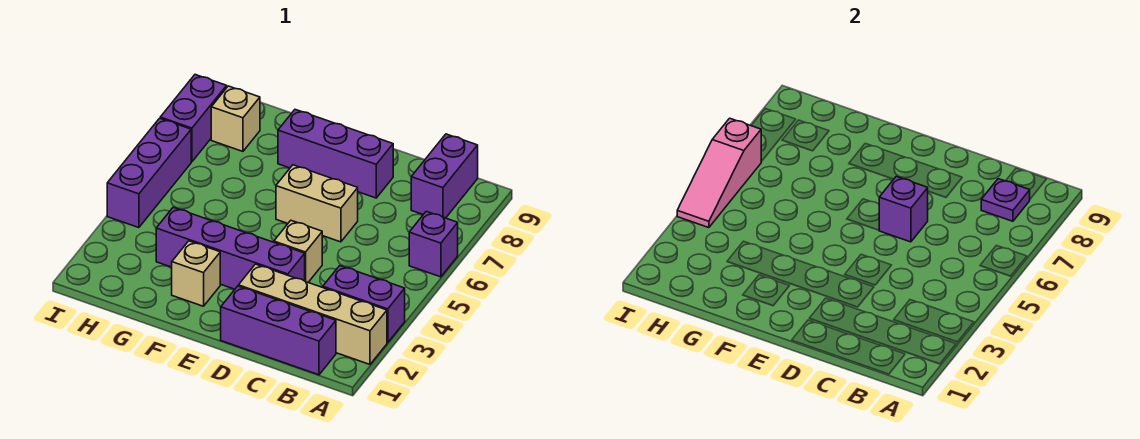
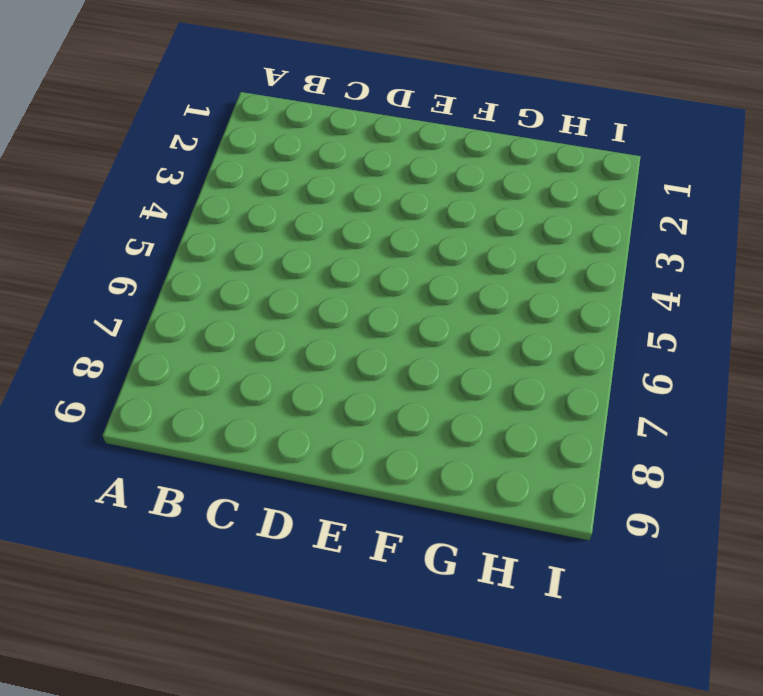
none -> tan brick A2:D2 level 1
none -> purple brick A3:B3 level 1
none -> purple brick A6 level 1

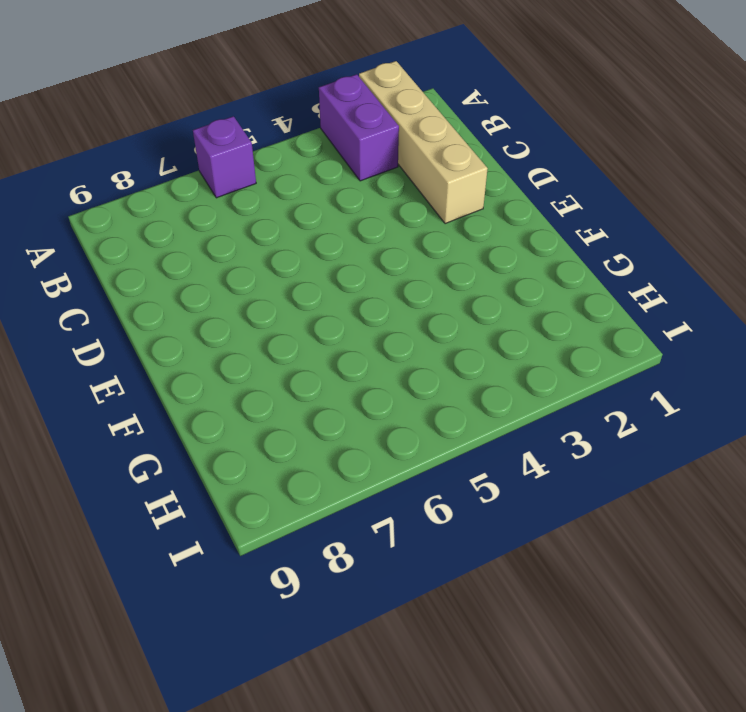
none -> purple brick B1:D1 level 1
none -> purple brick B8:B9 level 1
none -> purple brick D3:G3 level 1

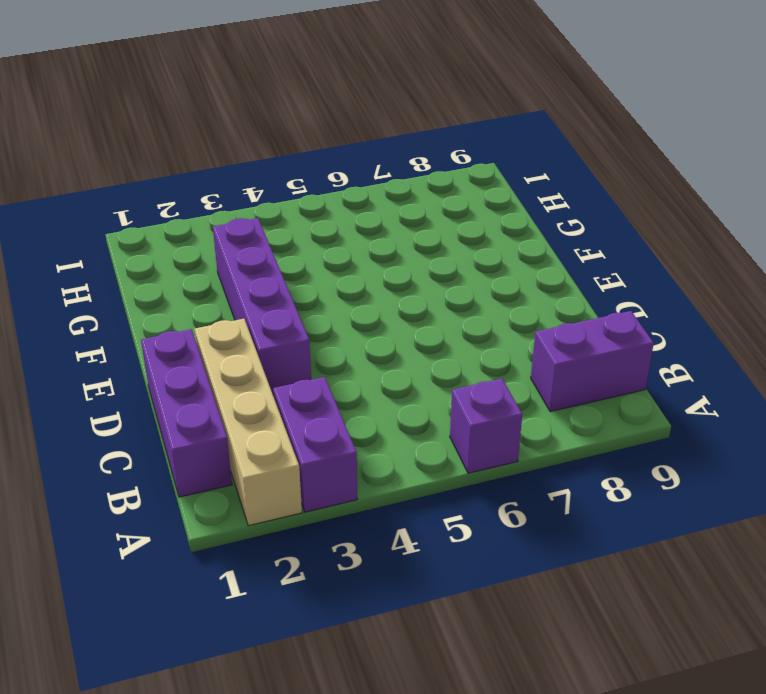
none -> tan brick D4 level 1
none -> tan brick D6:E6 level 1
none -> purple brick D8:F8 level 1

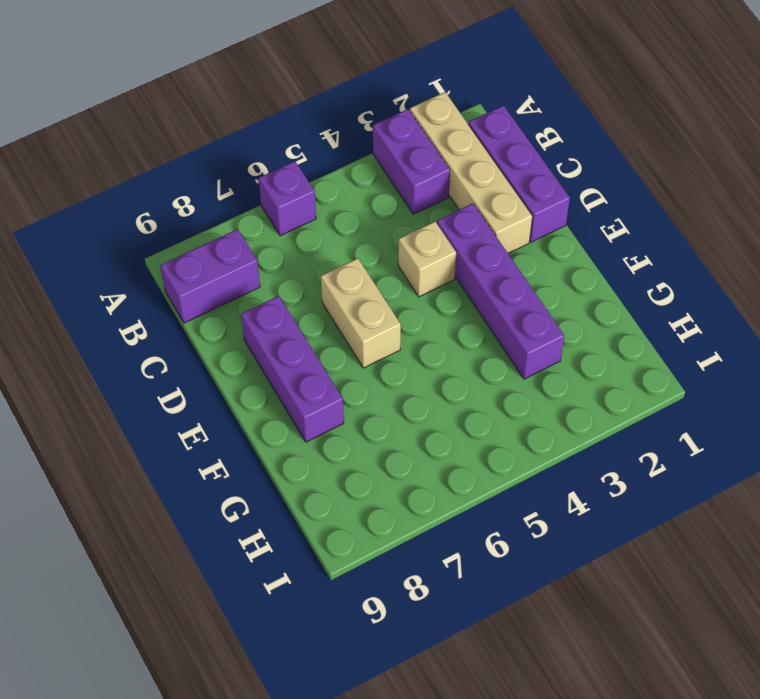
none -> tan brick F2 level 1
none -> tan brick H8 level 1
none -> purple brick I4:I6 level 1

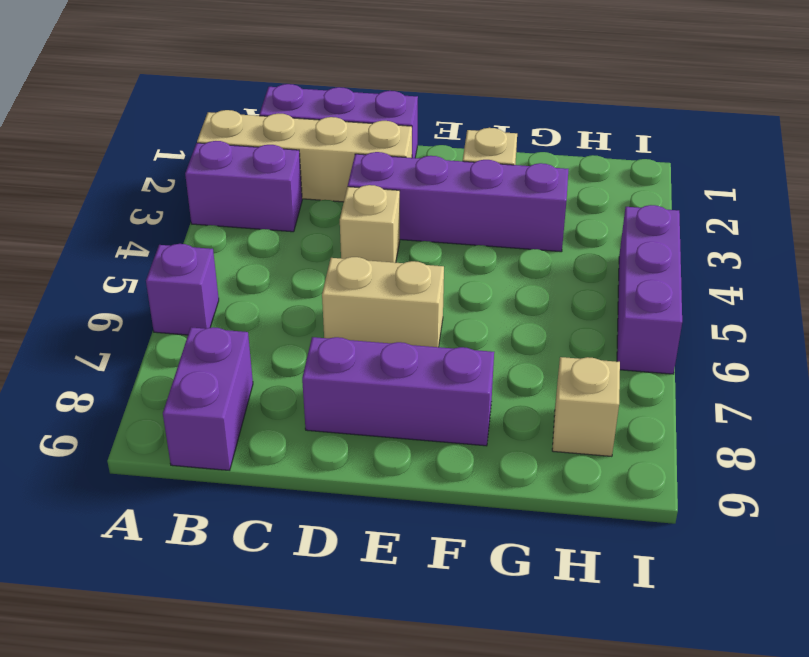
none -> purple brick I7:I8 level 1
none -> purple plate B8 level 2
none -> purple brick D6 level 2

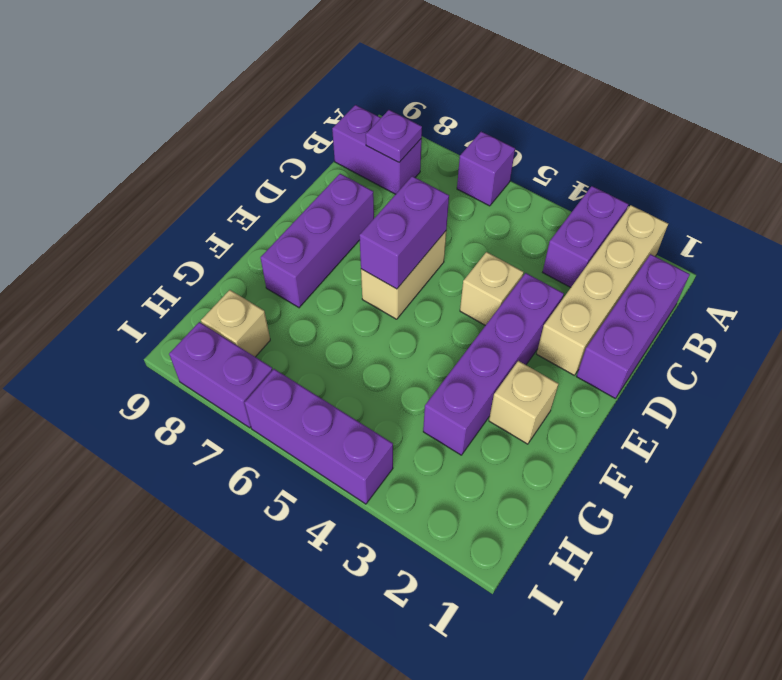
purple brick D6:E6 level 2 -> purple brick D6 level 2
none -> pink slope I4:I6 level 2 top 6

